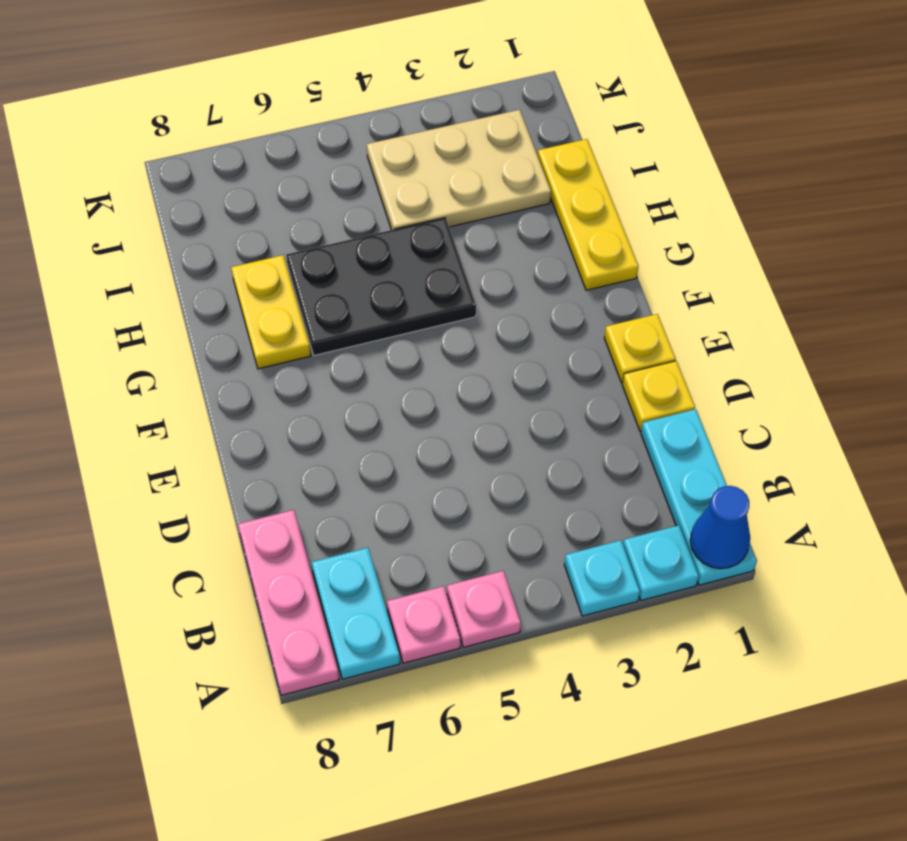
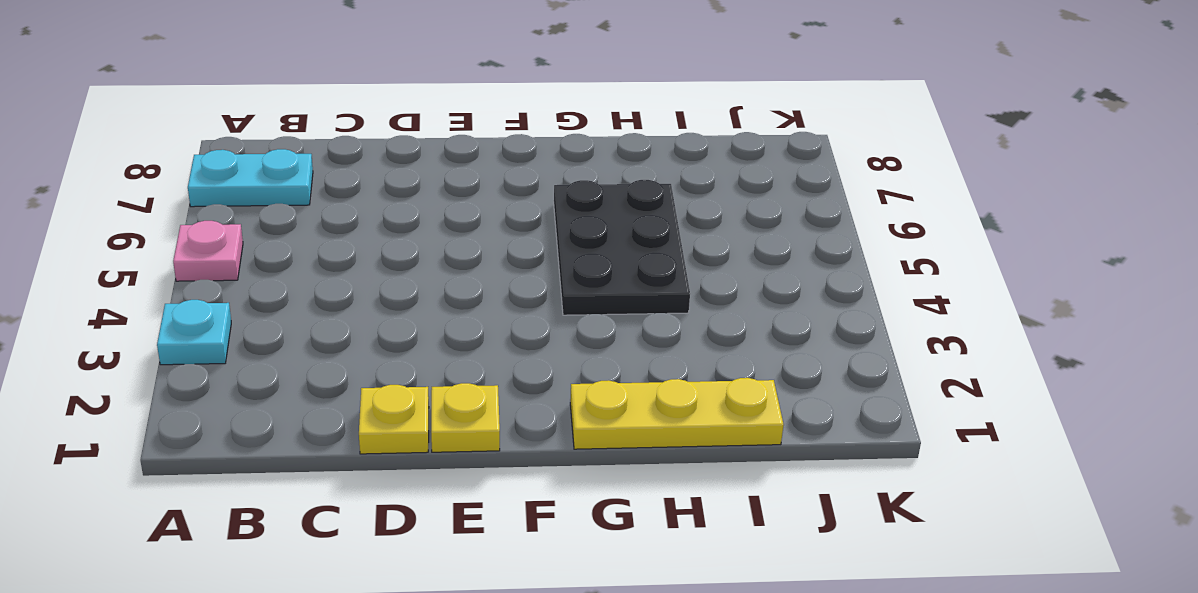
none -> cyan plate A1:C1 level 1
none -> cyan plate A2 level 1
none -> pink plate A6 level 1

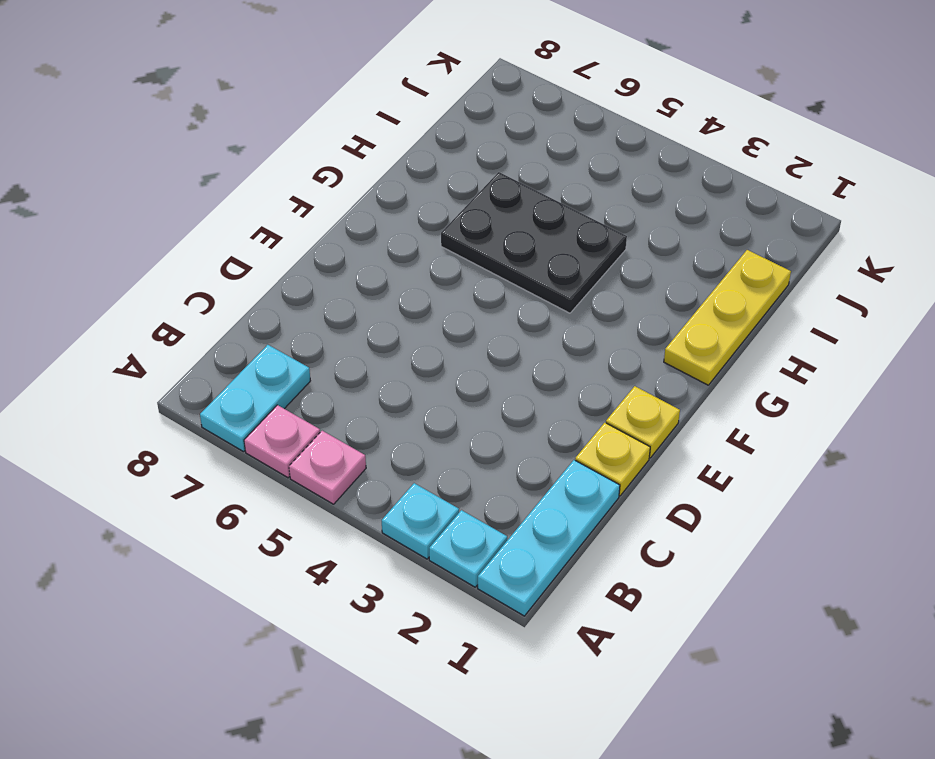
none -> pink plate A8:C8 level 1
none -> yellow plate G7:H7 level 1
none -> tan plate I2:J4 level 1

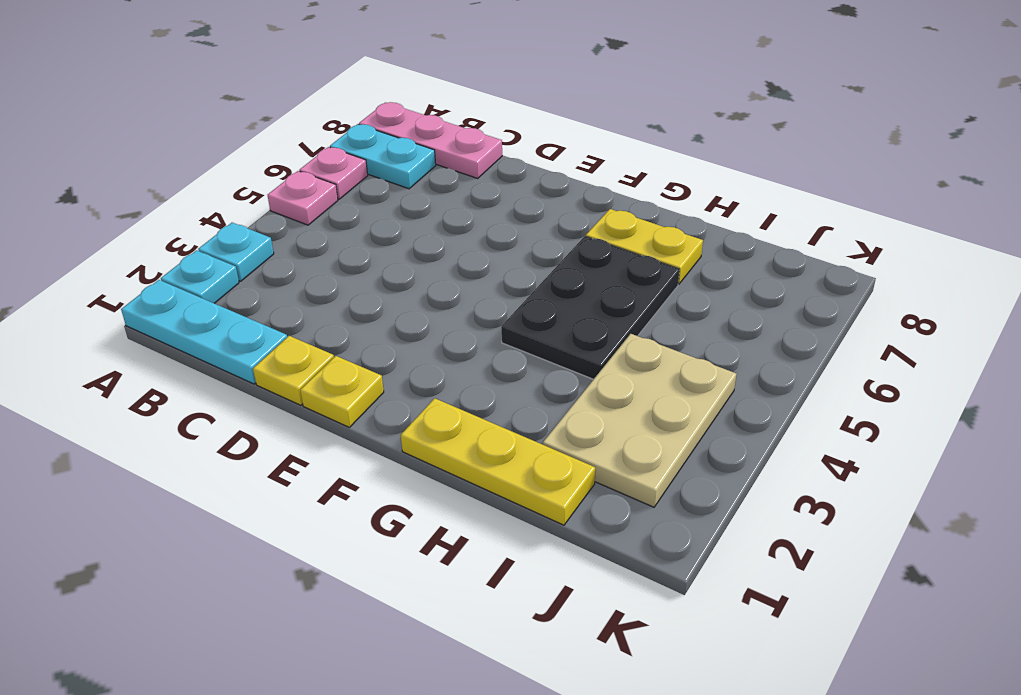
none -> blue cone A1 level 2

